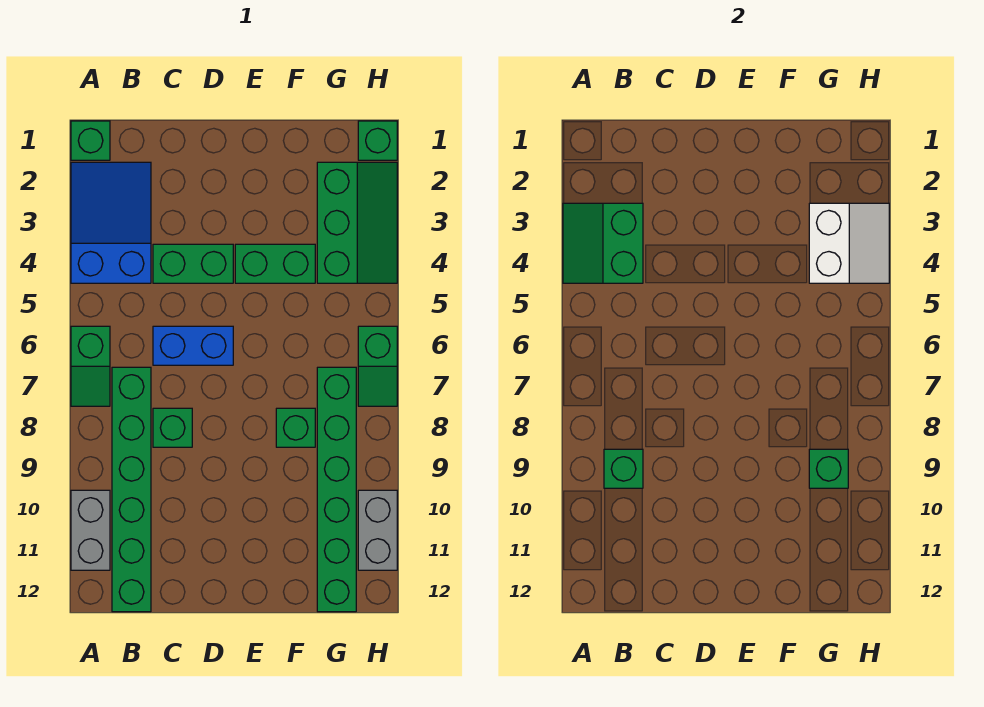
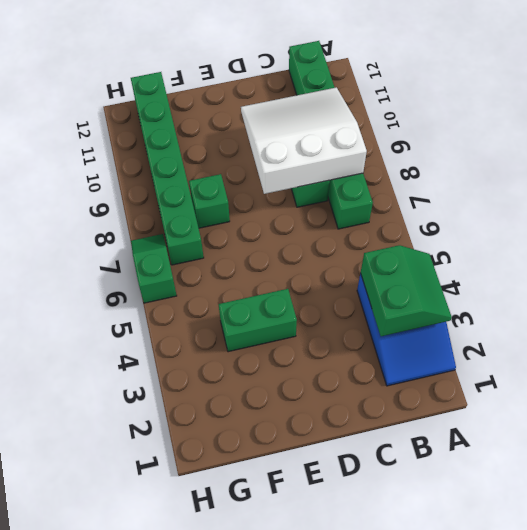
white slope B8:D10 level 2 top 8 -> green brick B9 level 2
none -> green brick A1 level 1
none -> green slope A6:A7 level 1 top 6
none -> grey brick A10:A11 level 1

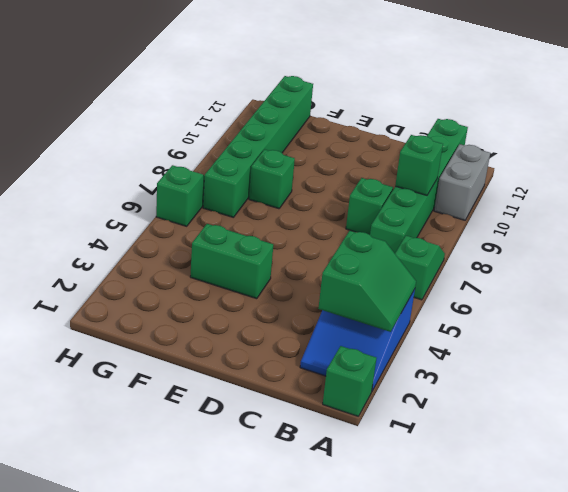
none -> green brick C4:D4 level 1
none -> blue brick C6:D6 level 1
none -> green slope G2:H4 level 1 top G

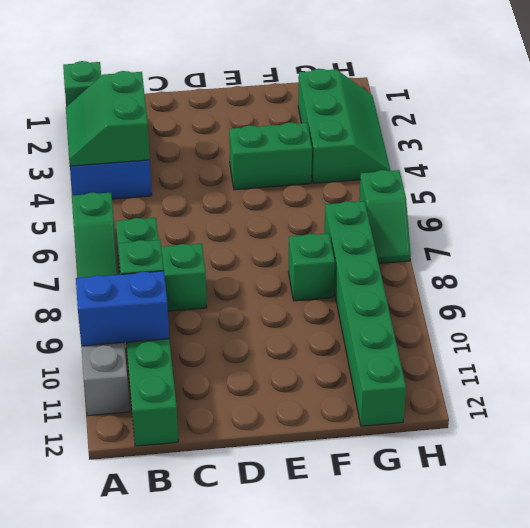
blue brick A10:B10 level 2 -> blue brick C6:D6 level 1
none -> green brick C4:D4 level 1
none -> green brick H1 level 1
none -> grey brick H10:H11 level 1

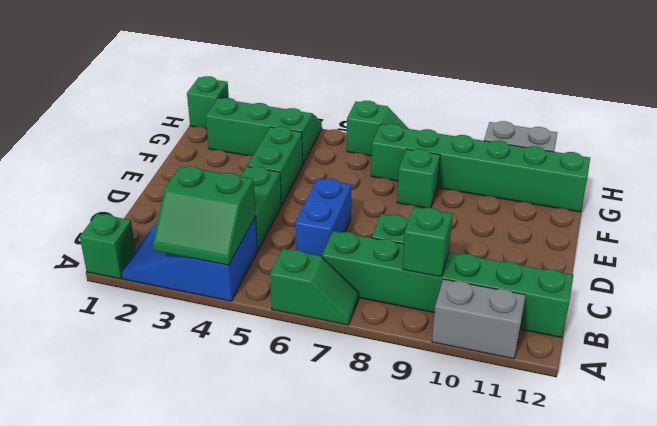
none -> white slope G3:H4 level 2 top G
none -> green brick G9 level 2

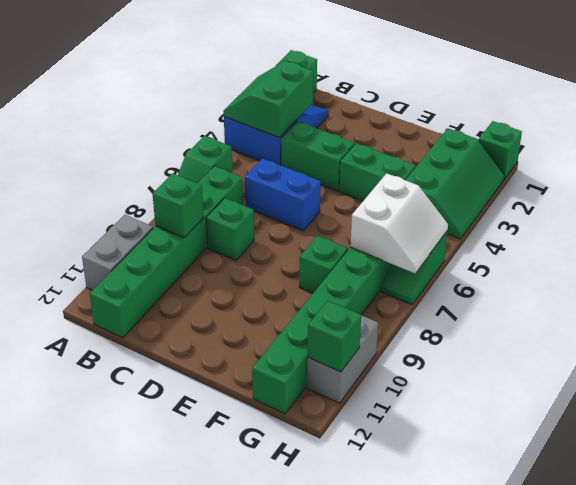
white slope G6:H7 level 2 top G -> white slope G3:H4 level 2 top G
green brick H11 level 2 -> green brick G9 level 2

